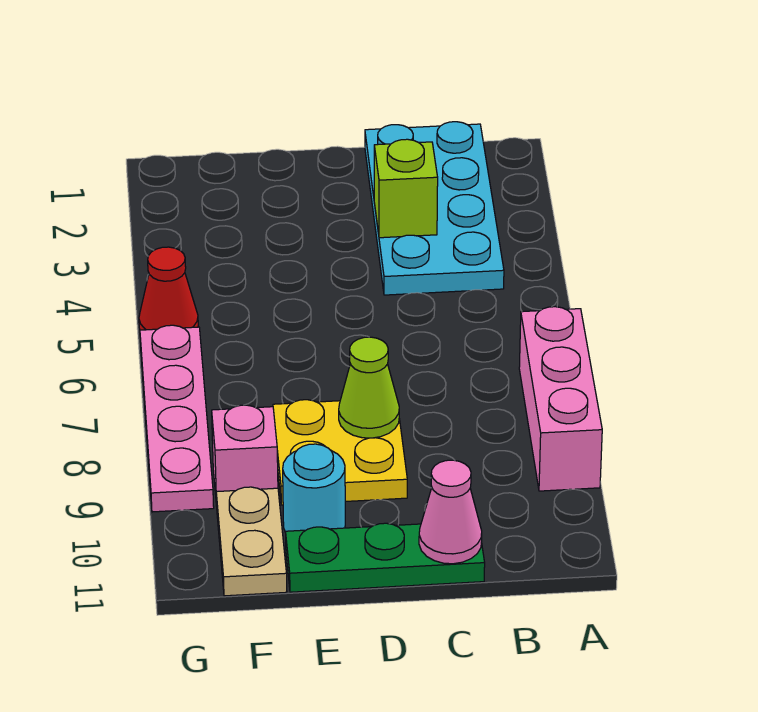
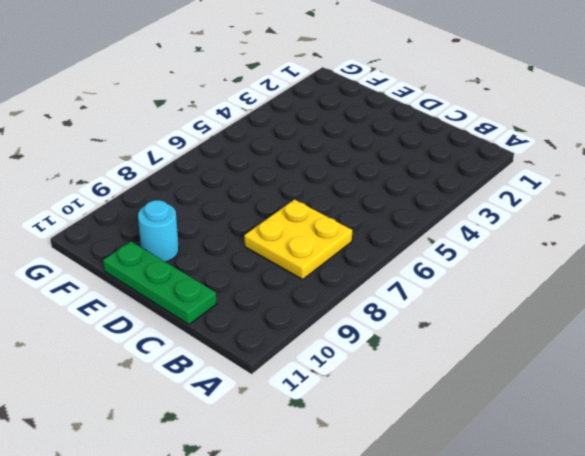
yellow plate B7:C8 level 1 -> yellow plate D8:E9 level 1
none -> pink brick A7:A9 level 1
none -> cyan plate B1:C4 level 1
none -> pink brick F9 level 1

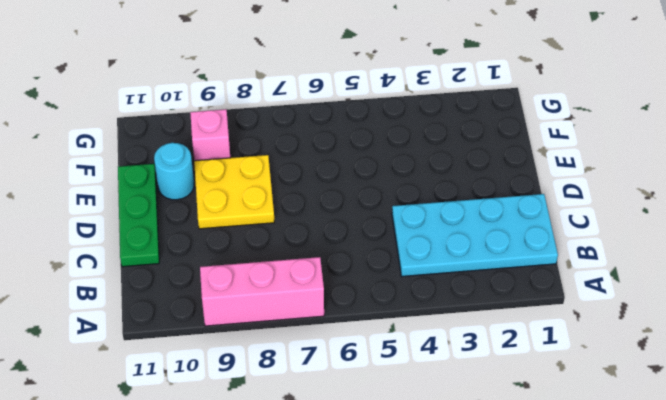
none -> tan plate F10:F11 level 1
none -> red cone G5 level 1
none -> pink plate G6:G9 level 1

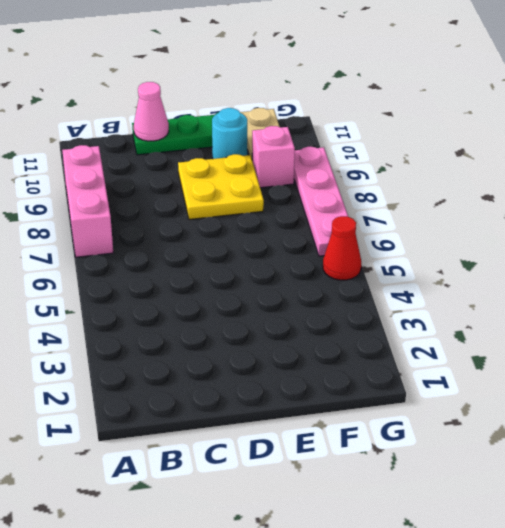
none -> cyan plate B1:C4 level 1
none -> lime brick C3 level 2
none -> lime cone D8 level 2

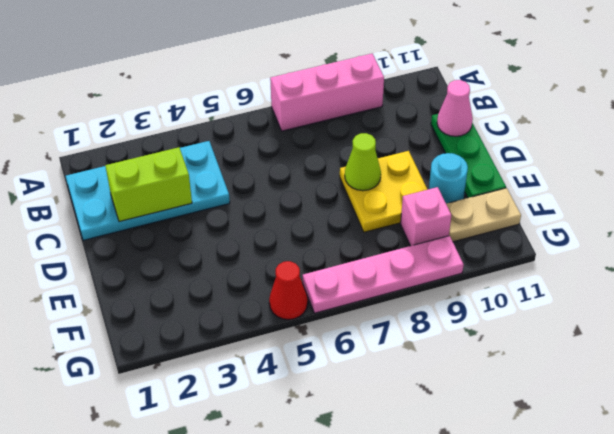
lime brick C2:C3 level 2 -> lime brick C3 level 2

